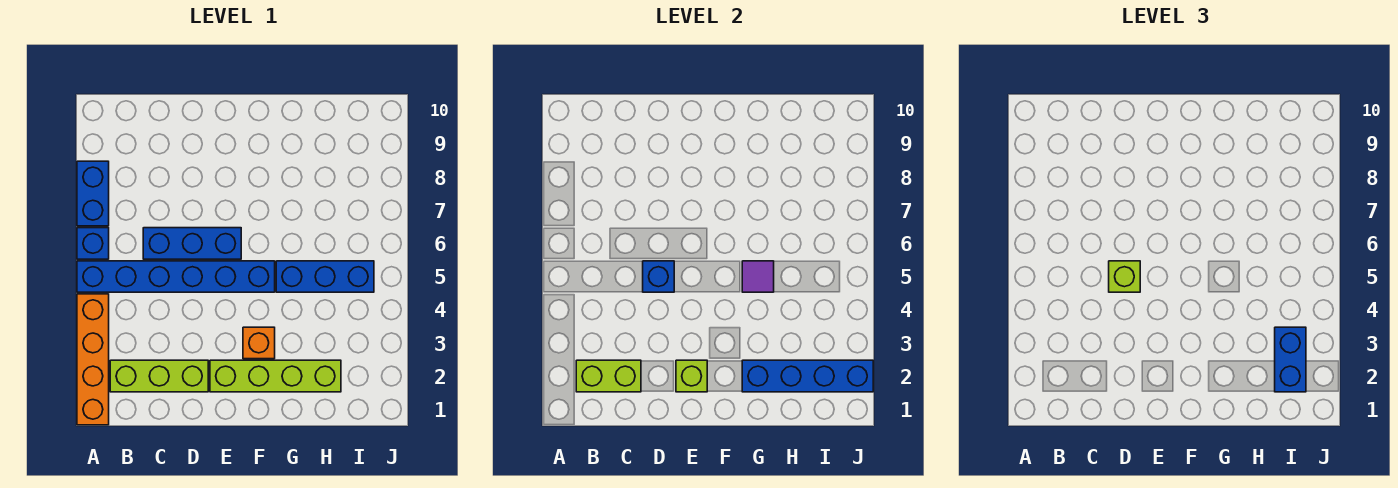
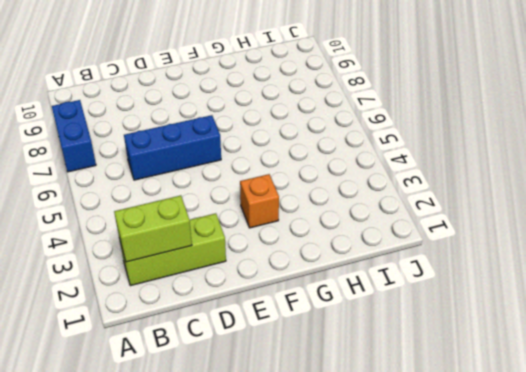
none -> orange brick A1:A4 level 1
none -> blue brick A5:F5 level 1
none -> blue brick A6 level 1

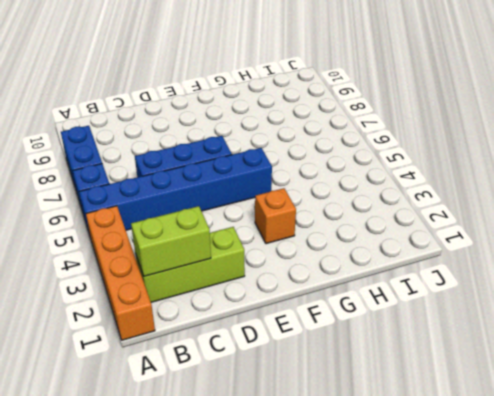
none -> lime brick E2:H2 level 1
none -> blue brick G5:I5 level 1
none -> blue brick D5 level 2

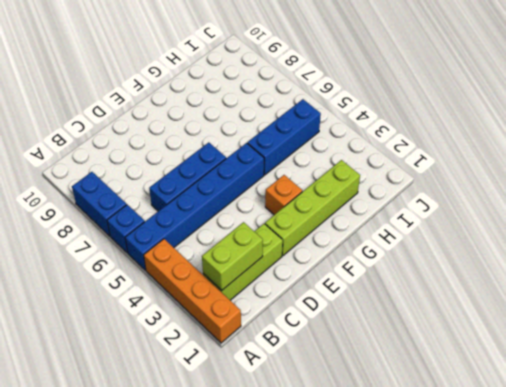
none -> blue brick D5 level 2
none -> lime brick E2 level 2
none -> blue brick G2:J2 level 2

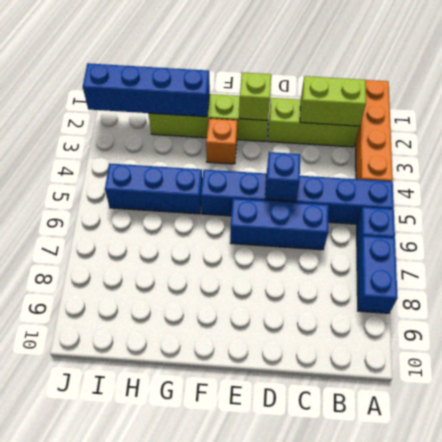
none -> purple tile G5 level 2
none -> lime brick D5 level 3
none -> blue brick I2:I3 level 3

